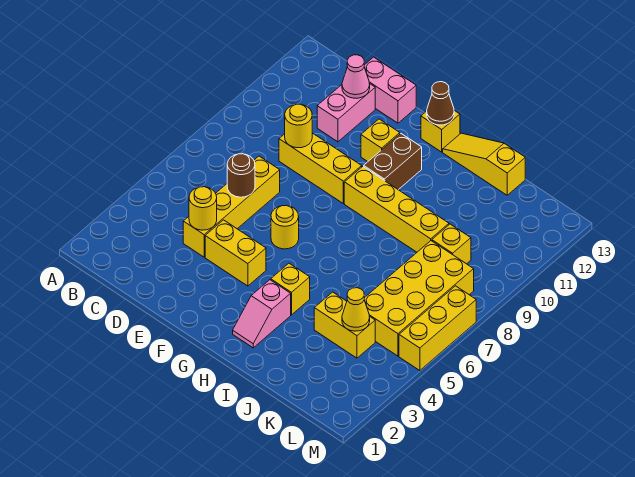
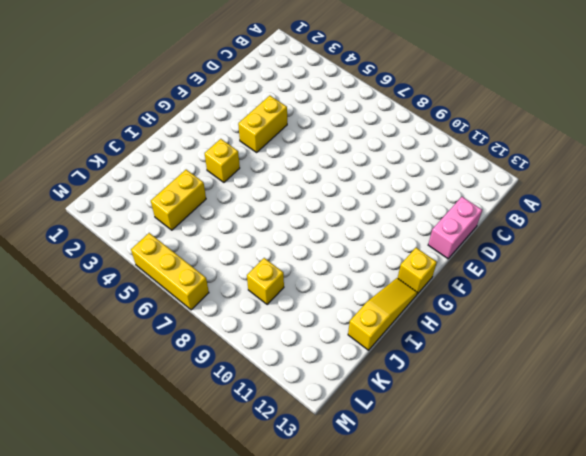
none -> yellow brick D4:D7 level 1
none -> yellow brick D9:F9 level 1
none -> pink brick D11:D12 level 1

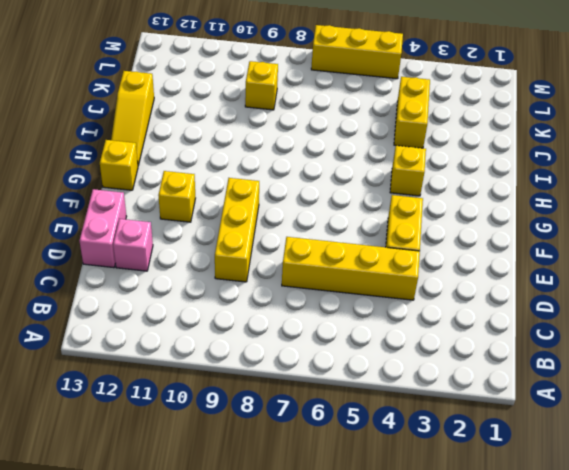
pink brick D12 level 1 -> pink brick D11:D12 level 1
none -> yellow round brick F6 level 1
none -> yellow brick G9:J9 level 1
none -> brown brick G10:G11 level 1

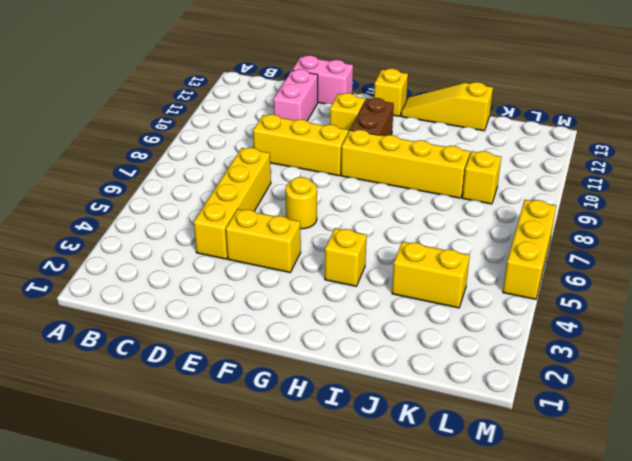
none -> pink slope H2:H3 level 1 top 3
none -> yellow brick K5:L8 level 1
none -> yellow round brick D4 level 2

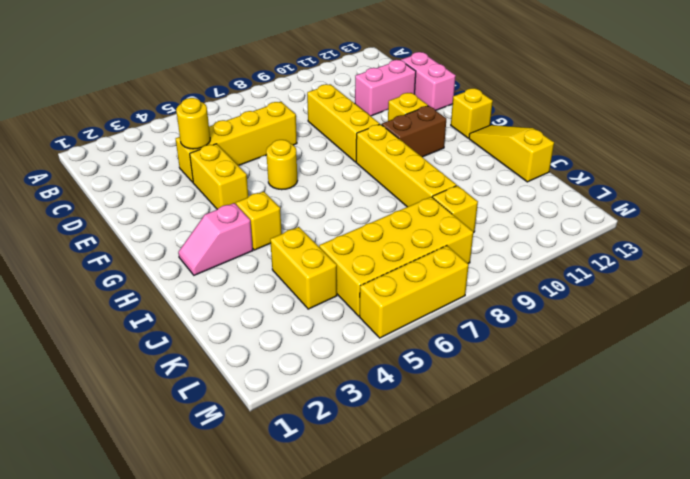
none -> brown round brick D6 level 2
none -> yellow round brick D9 level 2
none -> pink cone D12 level 2

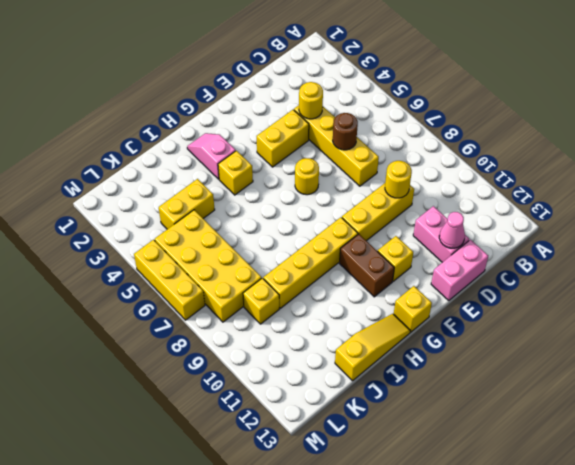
none -> brown cone G13 level 2
none -> yellow cone K4 level 2

